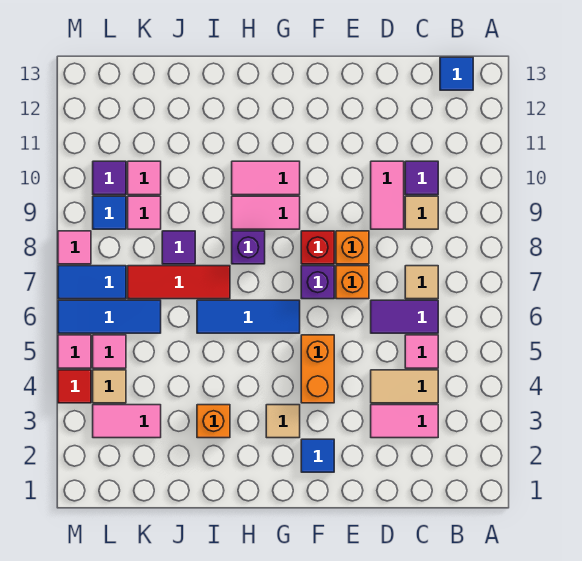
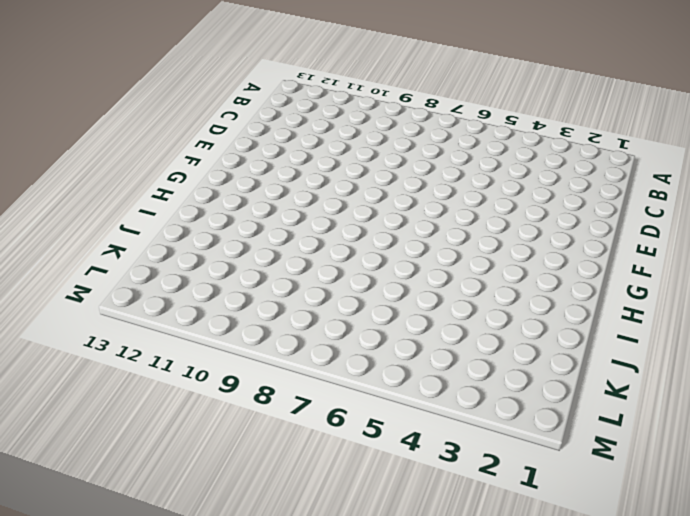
none -> blue tile B13 level 1
none -> pink tile C3:D3 level 1
none -> tan tile C4:D4 level 1
none -> pink tile C5 level 1

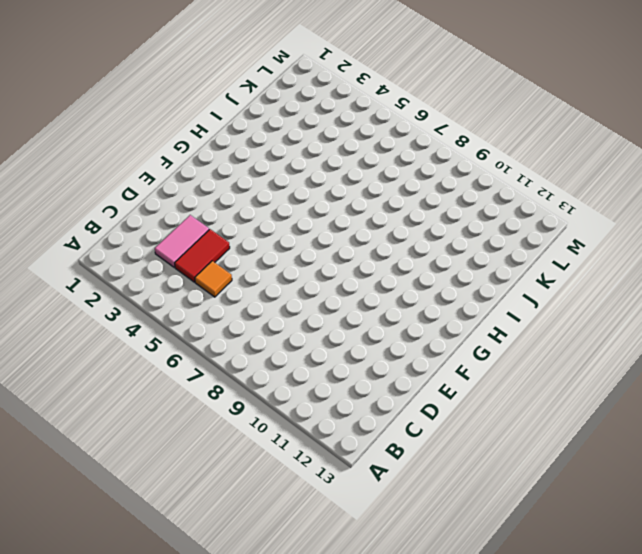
red tile C4:D4 level 1 -> tan tile C4:D4 level 1
orange tile C5 level 1 -> pink tile C5 level 1
none -> blue tile B13 level 1
none -> purple tile C6:D6 level 1
none -> tan tile C7 level 1
none -> tan tile C9 level 1

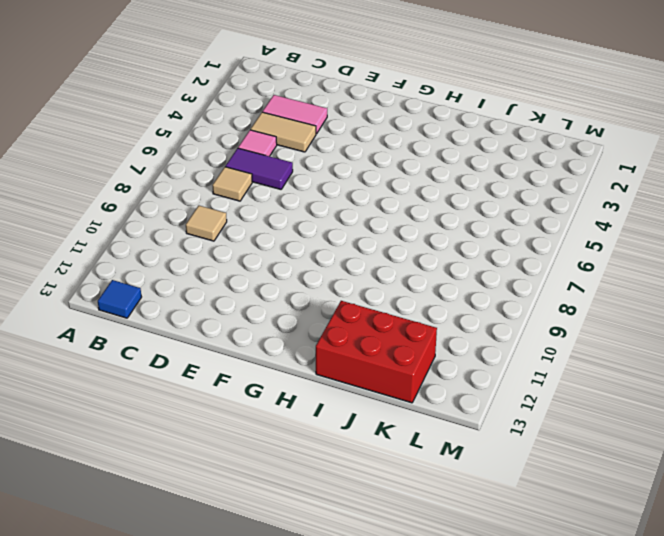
red brick I12:K13 level 1 -> none
none -> purple tile C10 level 1
none -> pink tile D9:D10 level 1
none -> orange brick E7 level 1
none -> orange brick E8 level 1

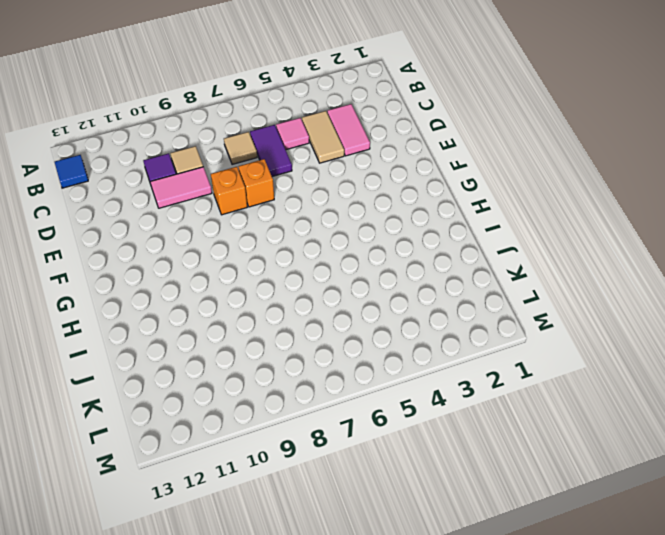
none -> blue tile F2 level 1
none -> orange brick F4:F5 level 1
none -> purple brick F7 level 1
none -> red brick F8 level 1

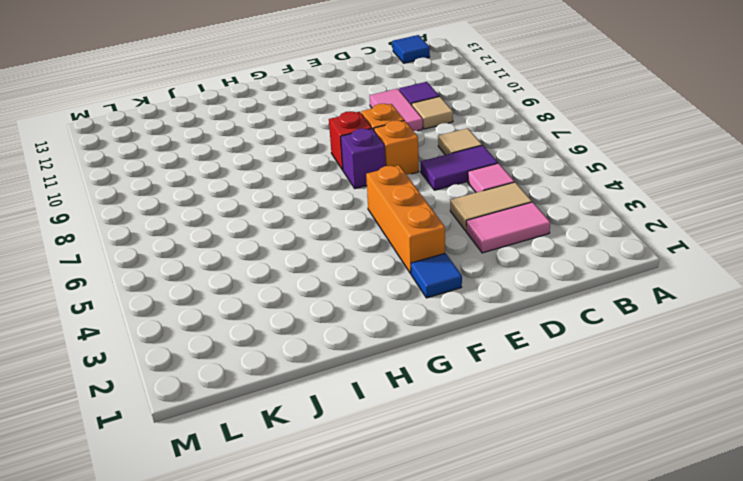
orange brick F3:F5 level 1 -> orange brick F4:F5 level 1
none -> tan tile G3 level 1
none -> blue tile G6:I6 level 1
none -> pink tile G9:H9 level 1
none -> pink tile G10:H10 level 1

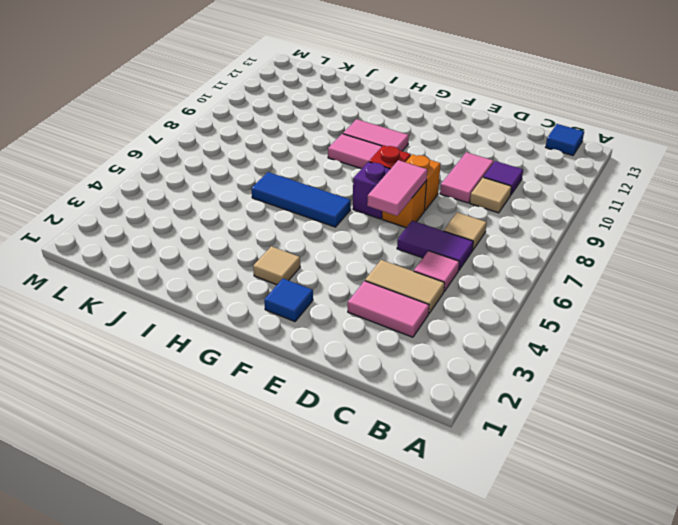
pink tile E6:E7 level 2 -> pink tile K3:L3 level 1
none -> orange brick F4:F5 level 1
none -> purple brick H8 level 1
none -> orange brick I3 level 1
none -> red tile I7:K7 level 1

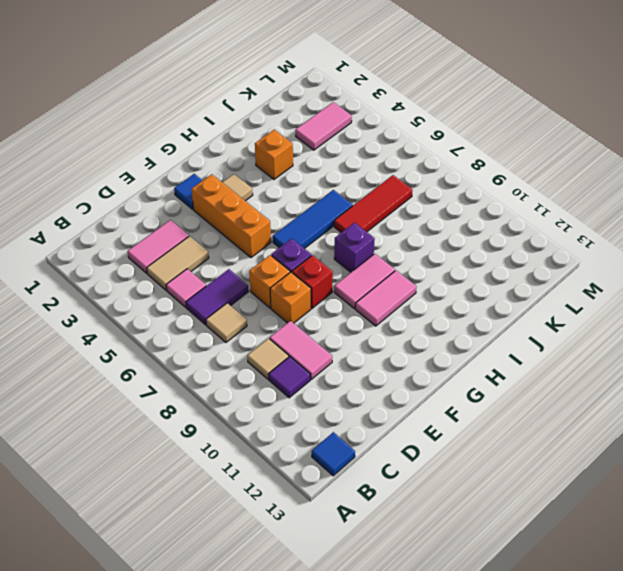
orange brick F3:F5 level 1 -> orange brick F4:F5 level 1
none -> purple tile J8 level 1
none -> blue tile K6:M6 level 1
none -> pink tile K9 level 1
none -> pink tile K10 level 1

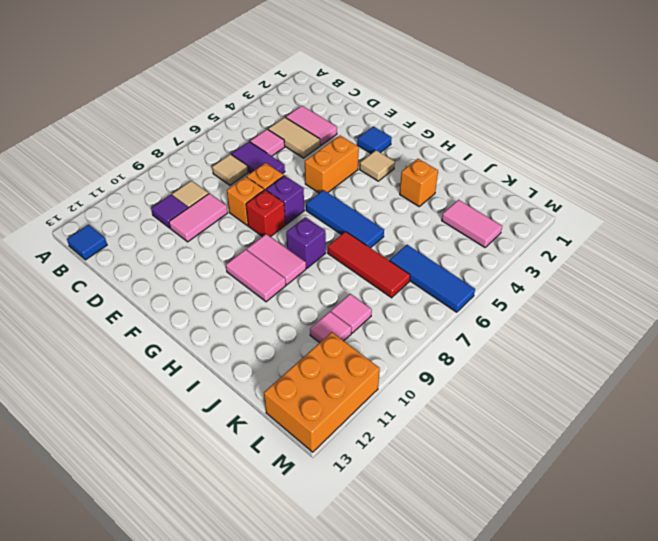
orange brick L11:M13 level 1 -> none
none -> purple tile J8 level 1
none -> tan tile L4 level 1
none -> pink tile L5 level 1
none -> blue tile L7:M7 level 1

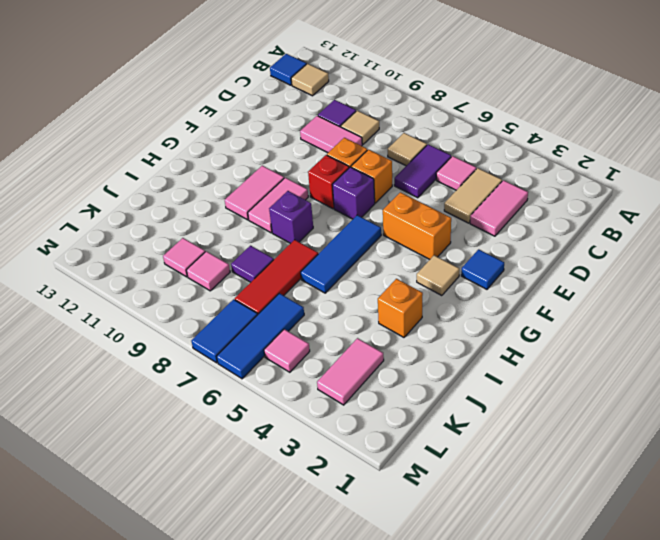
tan tile B12 level 1 -> tan tile L4 level 1
none -> blue tile L9 level 1
none -> purple tile L10 level 1
none -> red tile M4 level 1
none -> pink tile M5 level 1

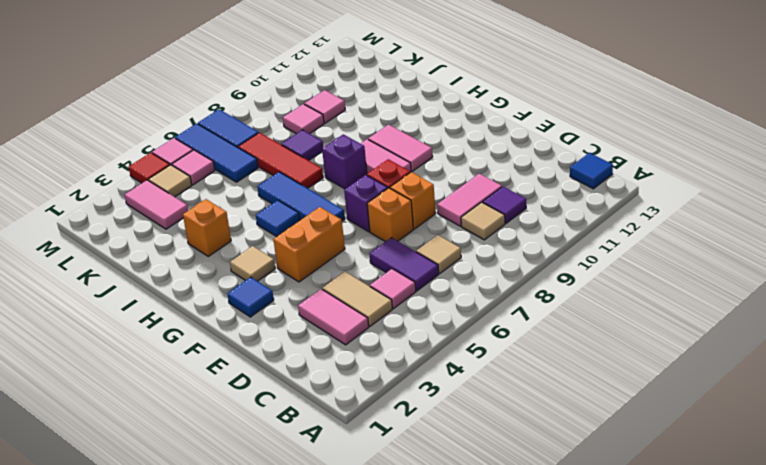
blue tile H5 level 1 -> blue tile L9 level 1
none -> purple tile L10 level 1
none -> pink tile M8 level 1

